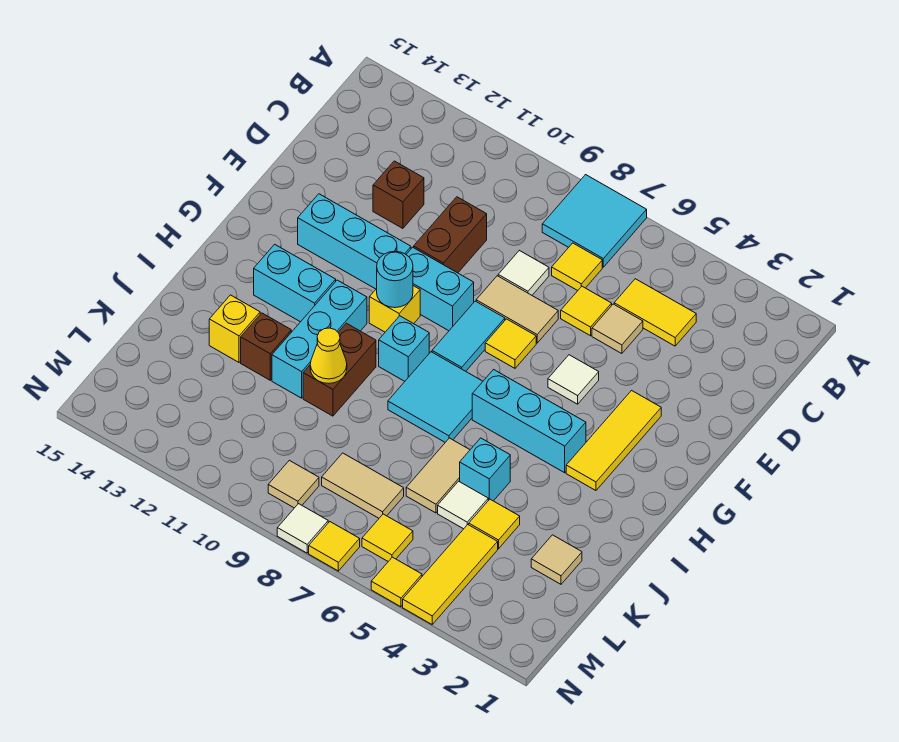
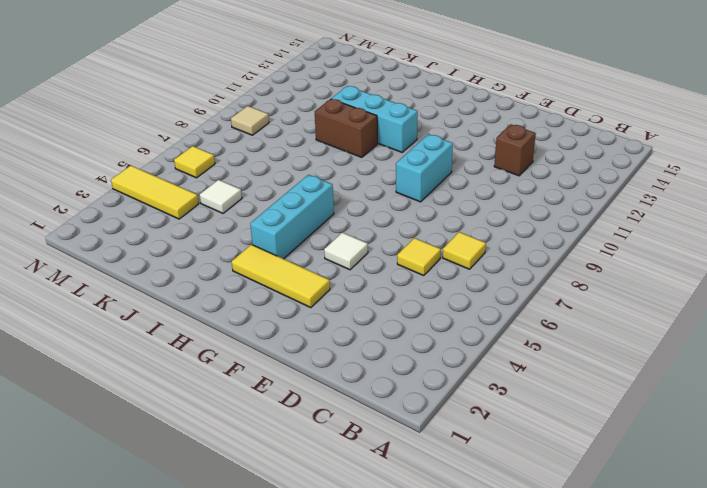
none -> cyan tile A7:B8 level 1
none -> yellow tile C4:C5 level 1
none -> tan tile D5 level 1
none -> white tile D8 level 1

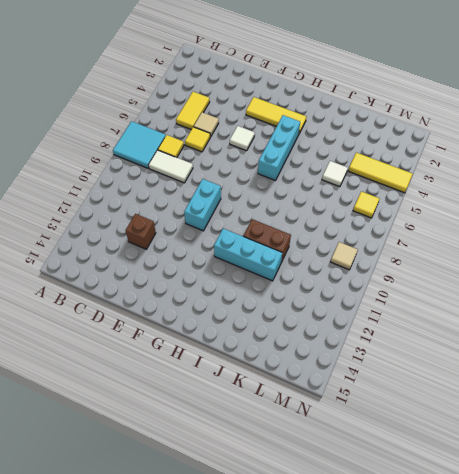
white tile C8:D8 level 1 -> white tile D8 level 1
none -> brown brick D10:E10 level 1
none -> tan tile E7:E8 level 1
none -> yellow tile F7 level 1
none -> cyan tile F8:G8 level 1

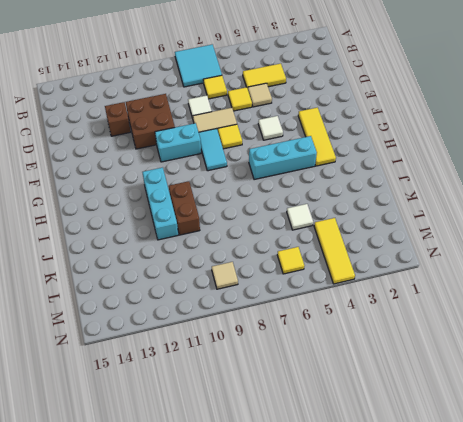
brown brick D10:E11 level 1 -> brown brick D10:E10 level 1
none -> cyan brick F11:F13 level 1
none -> yellow brick G10 level 1
none -> cyan tile H7:I8 level 1
none -> cyan brick H9 level 1

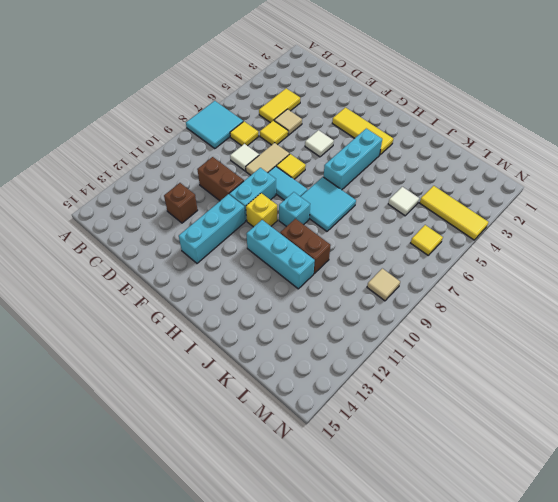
none -> cyan brick H12:H13 level 1
none -> cyan brick J5 level 1
none -> tan tile J6:K6 level 1
none -> brown brick J12 level 1

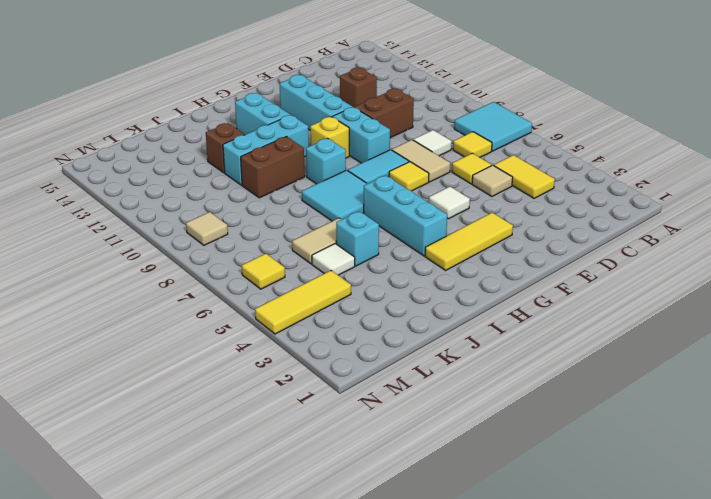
none -> yellow brick J13 level 1
none -> tan tile K2 level 1
none -> yellow tile K4 level 1
none -> tan tile L7:L8 level 1

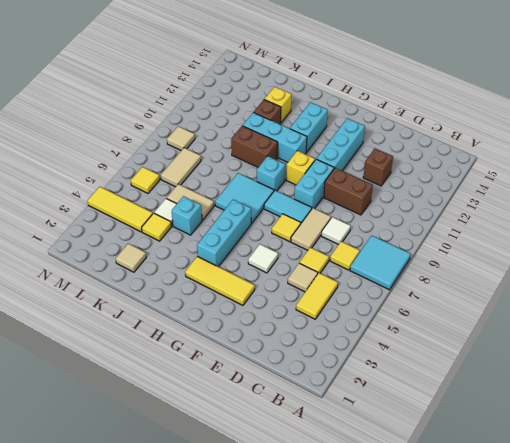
none -> yellow tile N5 level 1
none -> yellow tile N7 level 1
none -> white tile N8 level 1
none -> cyan round brick G10 level 2

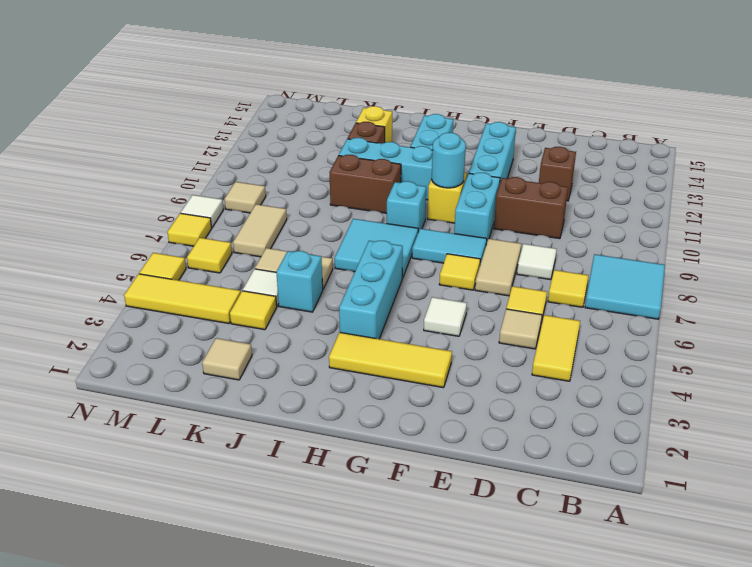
none -> yellow cone J10 level 2

